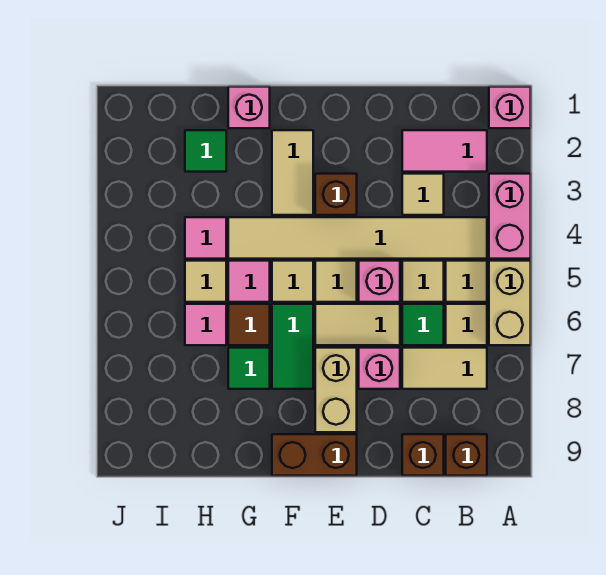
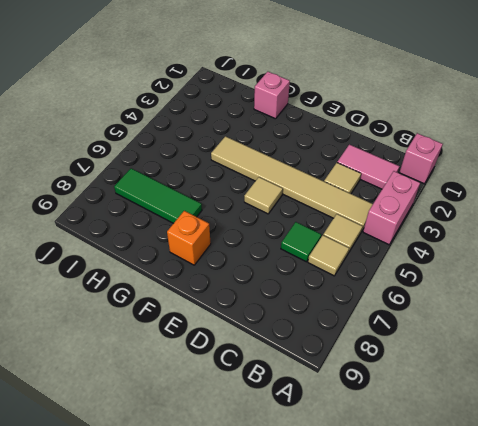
orange brick F8 level 1 -> none
green tile G7:I7 level 1 -> green tile G7 level 1
none -> tan brick A5:A6 level 1
none -> tan tile B7:C7 level 1
none -> brown brick B9 level 1
none -> tan tile C5 level 1

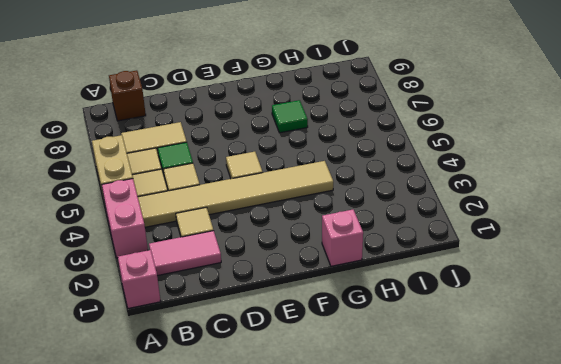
none -> brown brick C9 level 1
none -> pink brick D5 level 1
none -> tan tile D6:E6 level 1
none -> pink brick D7 level 1

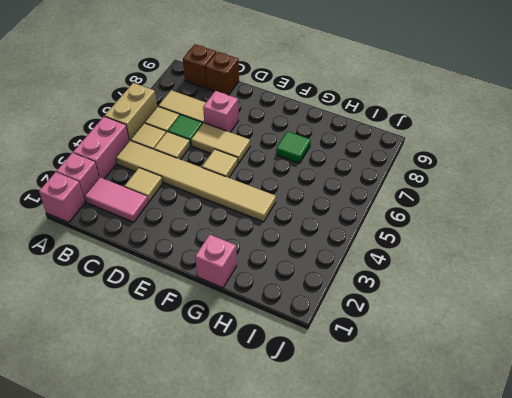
pink brick A2 level 1 -> pink brick D5 level 1
none -> brown brick E3 level 1
none -> tan brick E7:E8 level 1
none -> brown brick E9:F9 level 1
none -> tan tile F2:F3 level 1

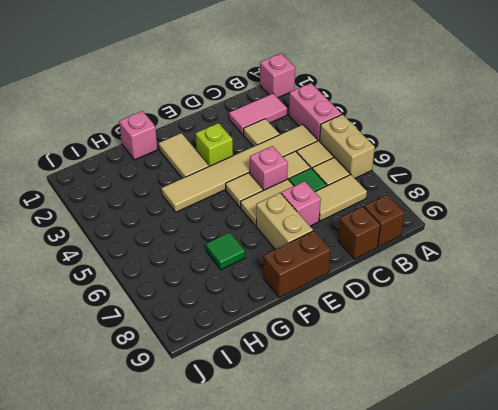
lime brick E3 level 1 -> brown brick E3 level 1
none -> tan tile F5 level 1
none -> green tile F6:F7 level 1
none -> pink tile G5 level 1
none -> brown tile G6 level 1

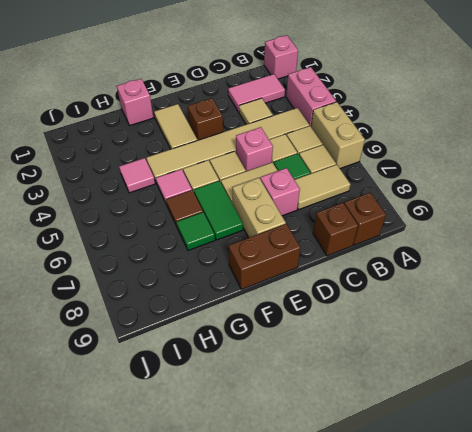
none -> green tile H2 level 1
none -> tan tile H5 level 1
none -> pink tile H6 level 1

